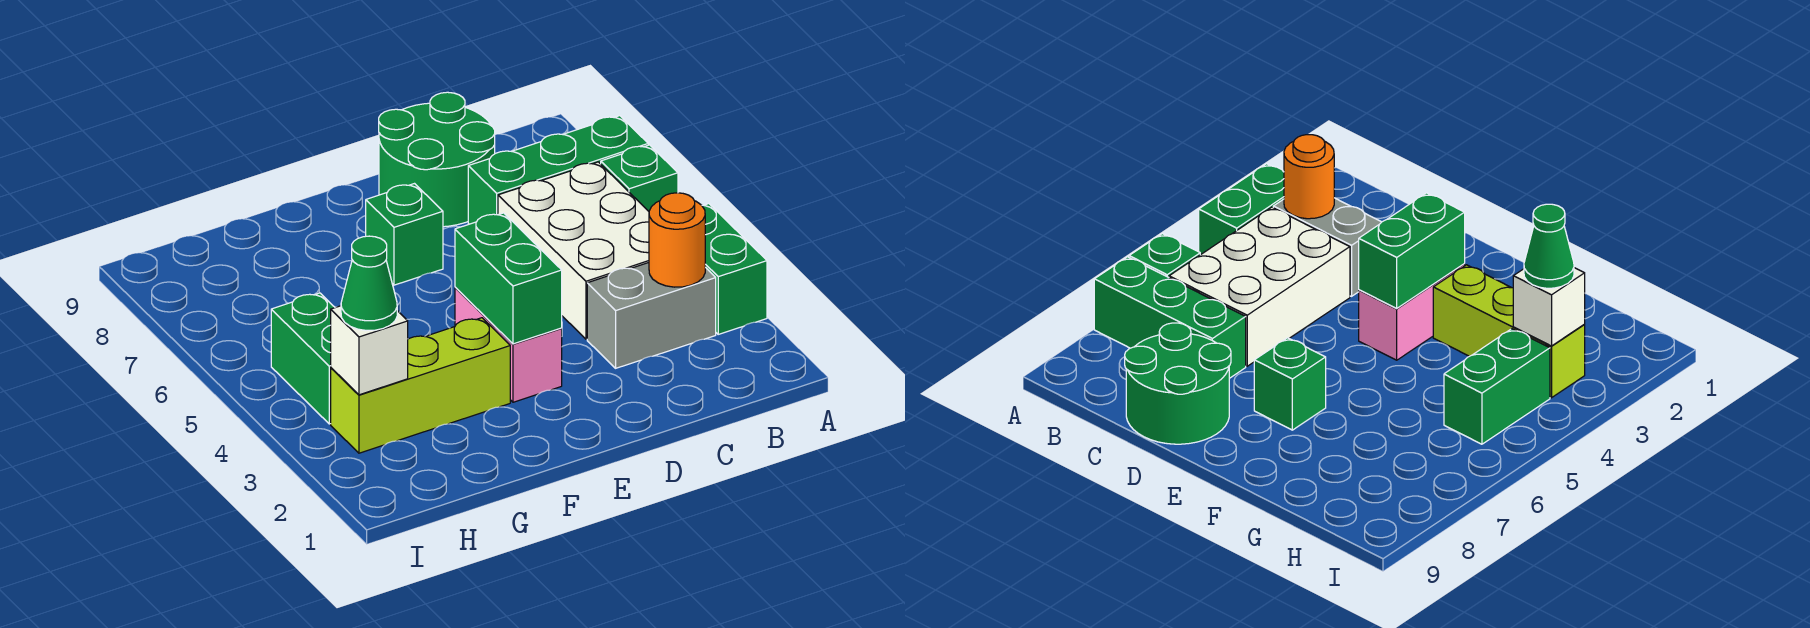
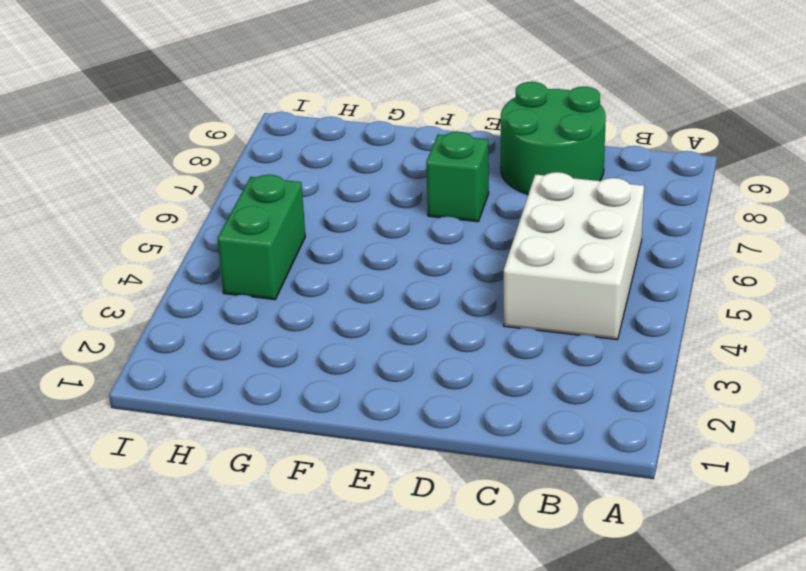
none -> green brick A3:A4 level 1
none -> green brick A6 level 1
none -> green brick A7:C7 level 1

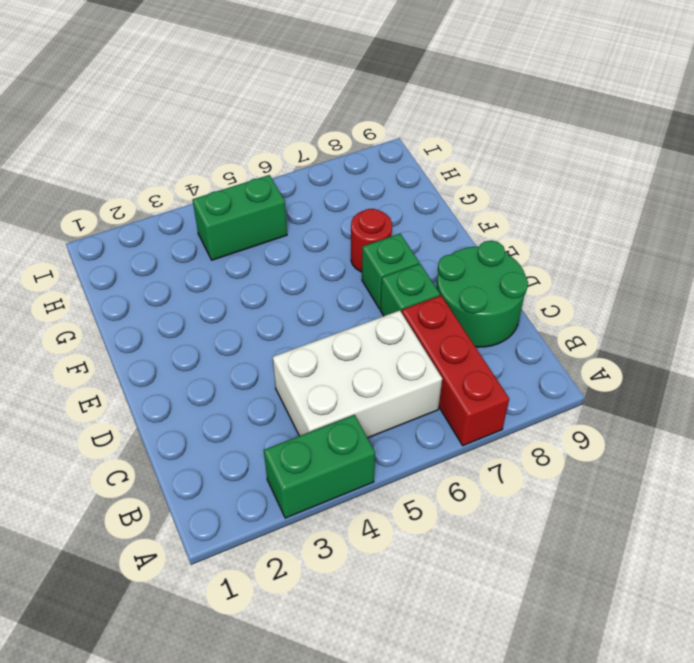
red brick A7:C7 level 1 -> green brick A7:C7 level 1
green brick D7 level 1 -> green brick A6 level 1
red round brick F7 level 1 -> none
none -> grey brick B3:C3 level 1
none -> pink brick E3:E4 level 1
none -> lime brick F3:H3 level 1

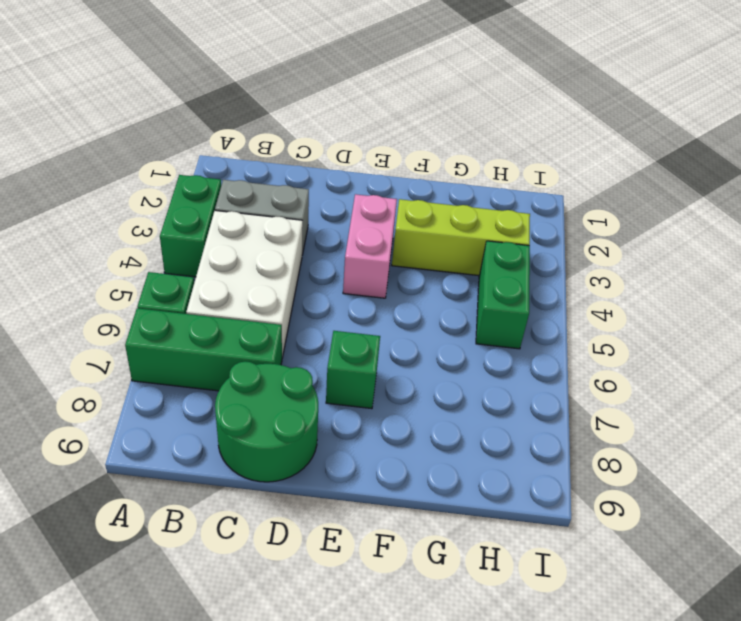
none -> orange round brick B3 level 2
none -> green brick E3:E4 level 2
none -> white brick H3 level 2

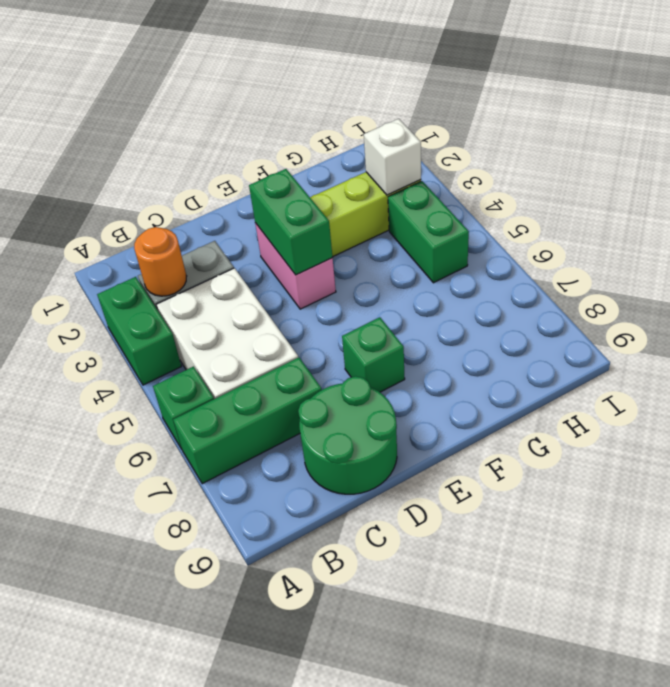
none -> green cone H3 level 3

